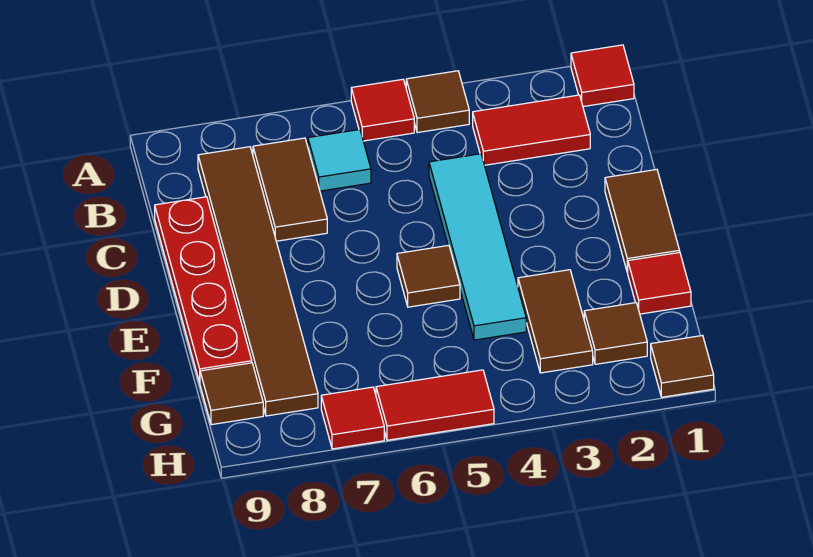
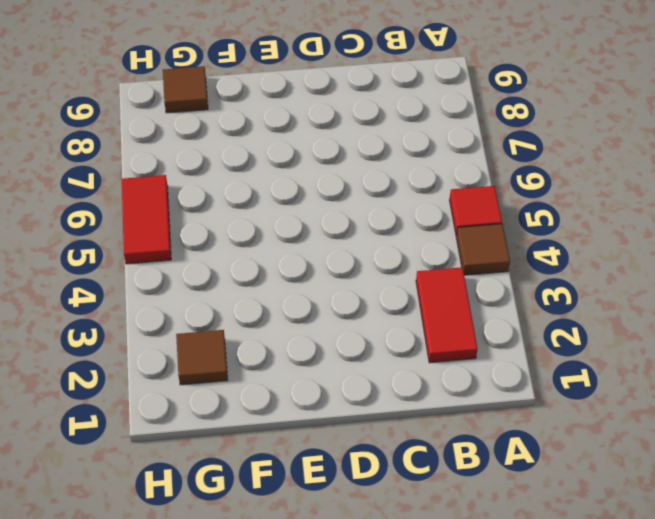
none -> red tile A1 level 1
none -> cyan tile B6 level 1
none -> brown tile B7:C7 level 1

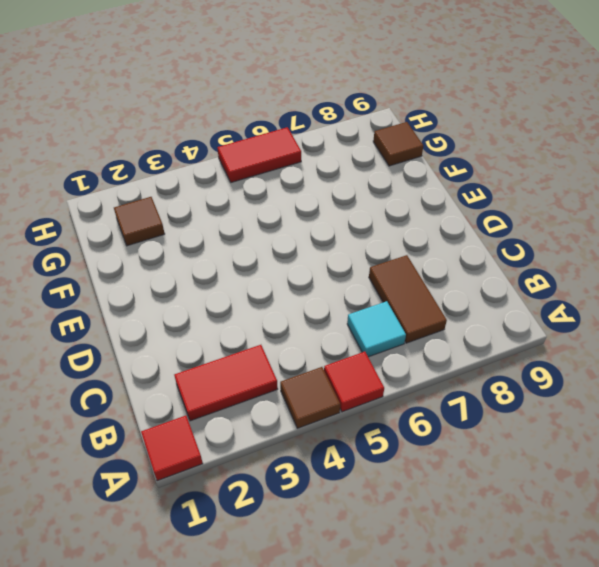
none -> brown tile B8:G8 level 1
none -> cyan tile C4:F4 level 1
none -> red plate C9:F9 level 1

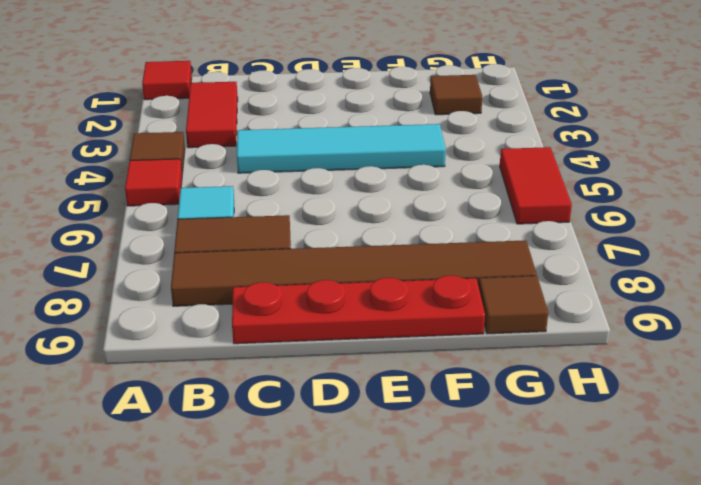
none -> brown tile D1:E1 level 1
none -> brown tile E5 level 1
none -> red tile F1 level 1

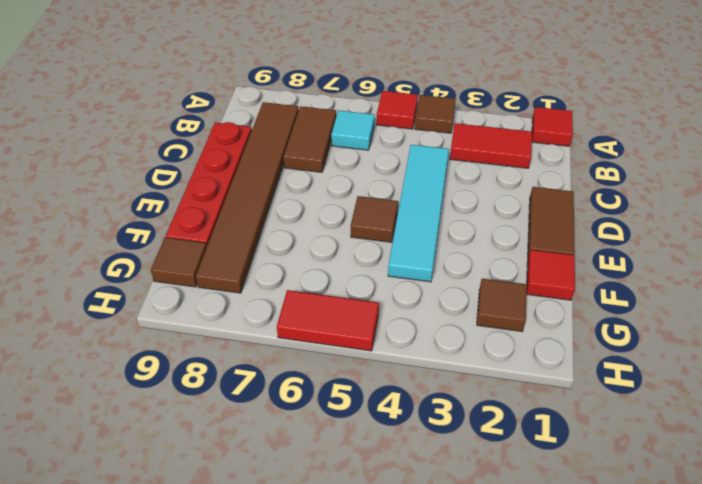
none -> brown tile F3:G3 level 1
none -> brown tile H1 level 1
none -> red tile H7 level 1

